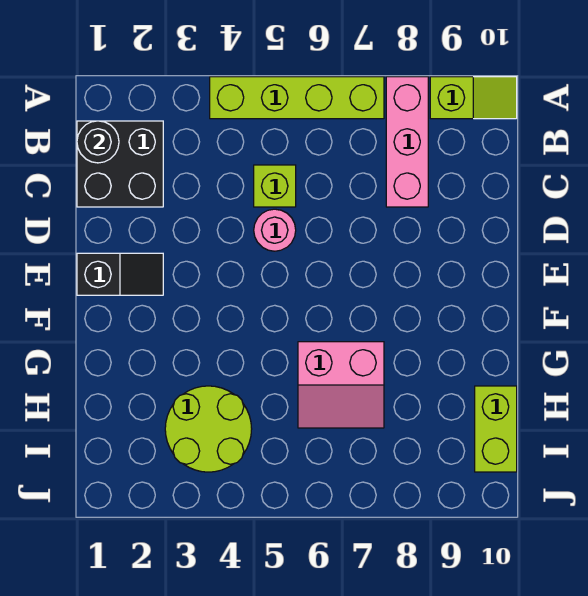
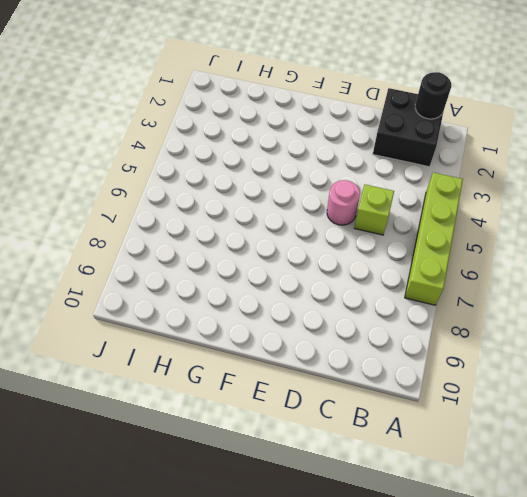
none -> pink brick A8:C8 level 1
none -> lime slope A9:A10 level 1 top 9

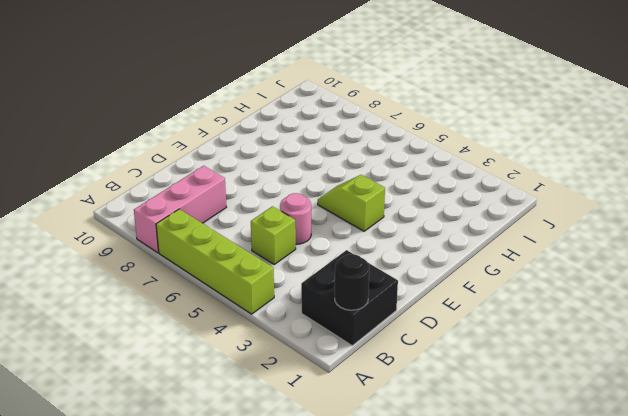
lime slope F4:F5 level 1 top 4 -> lime slope A9:A10 level 1 top 9
none -> black slope E1:E2 level 1 top 1
none -> pink slope G6:H7 level 1 top G

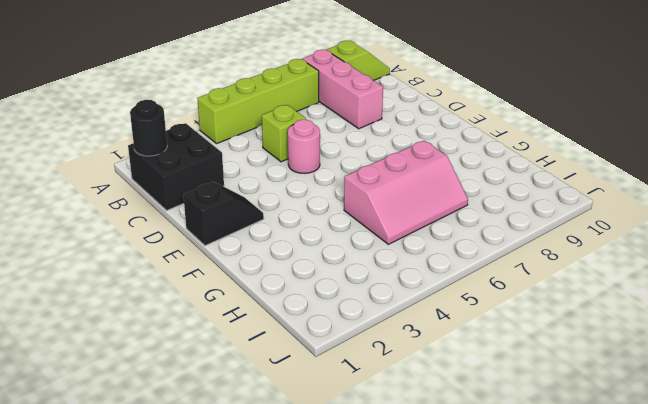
pink slope G5:H7 level 1 top G -> pink slope G6:H7 level 1 top G
none -> lime round brick H3:I4 level 1
none -> lime brick H10:I10 level 1

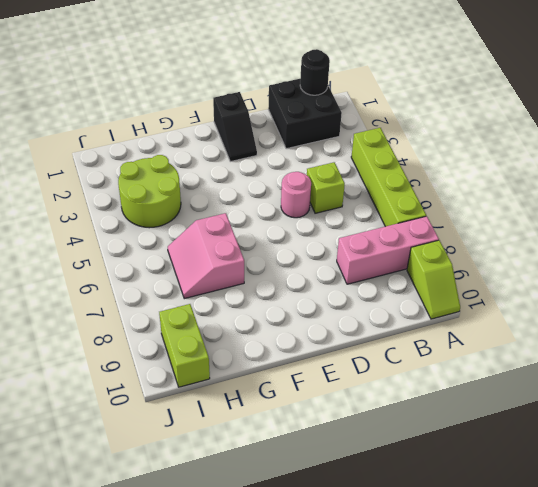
lime brick I9:I10 level 1 -> lime brick H10:I10 level 1

